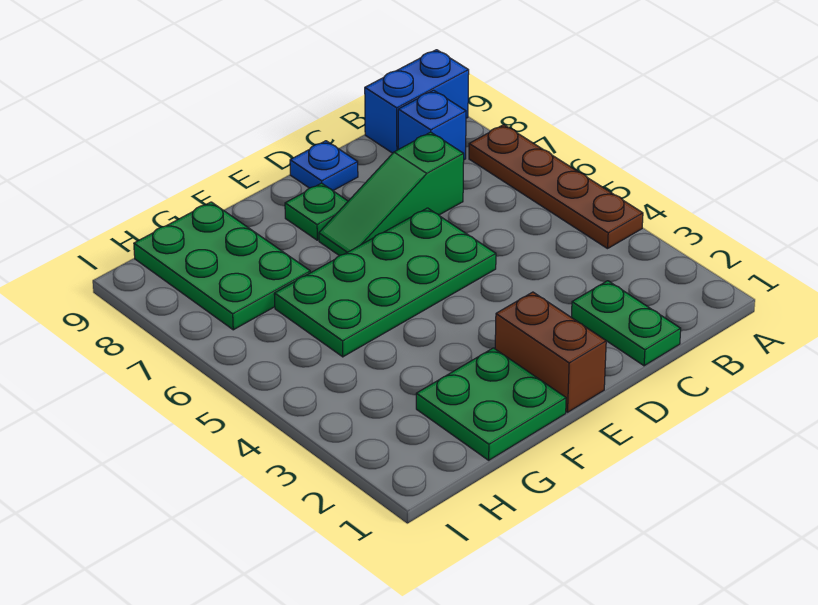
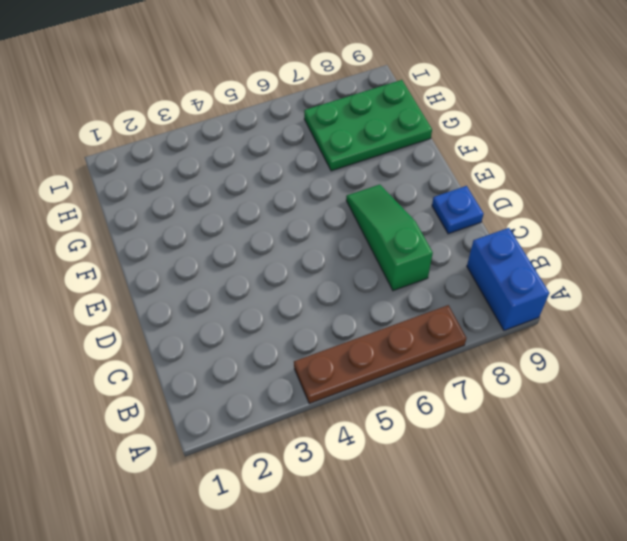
none -> blue brick B8 level 1
none -> green plate C1:C2 level 1

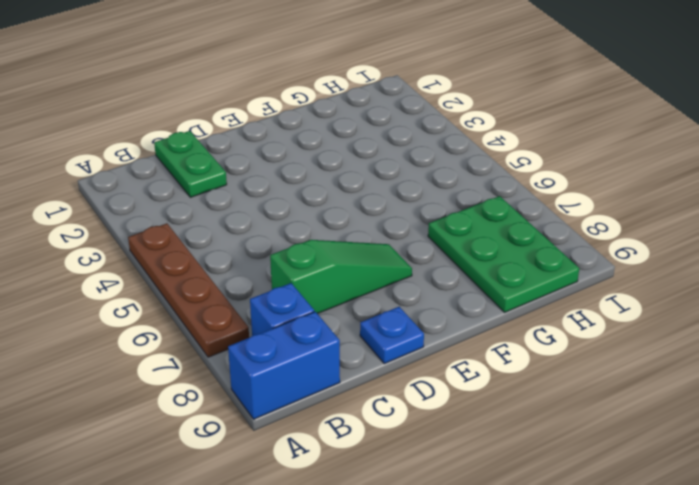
none -> green plate D5:G6 level 1
none -> brown brick E1:E2 level 1

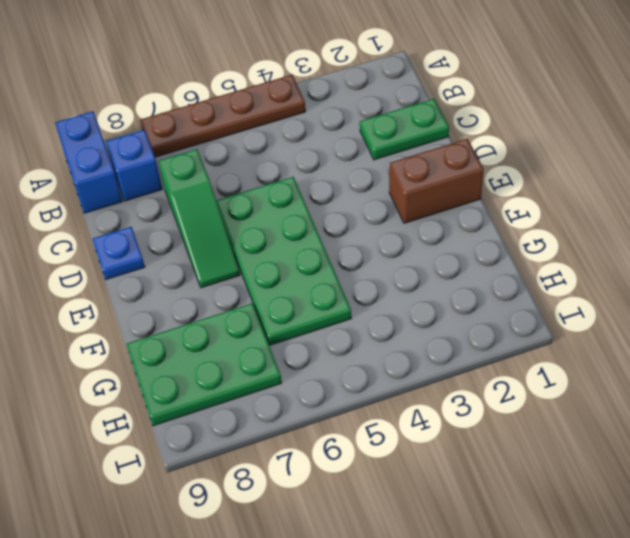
none -> green plate E8 level 1
none -> green plate F1:G2 level 1

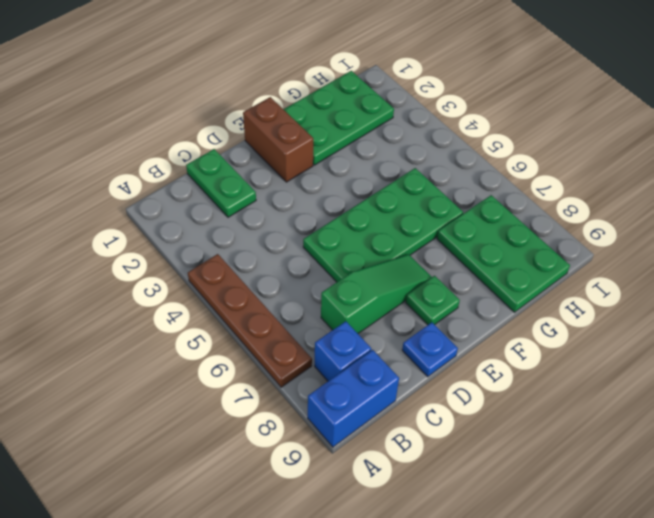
green plate F1:H2 level 1 -> green plate F1:G2 level 1

